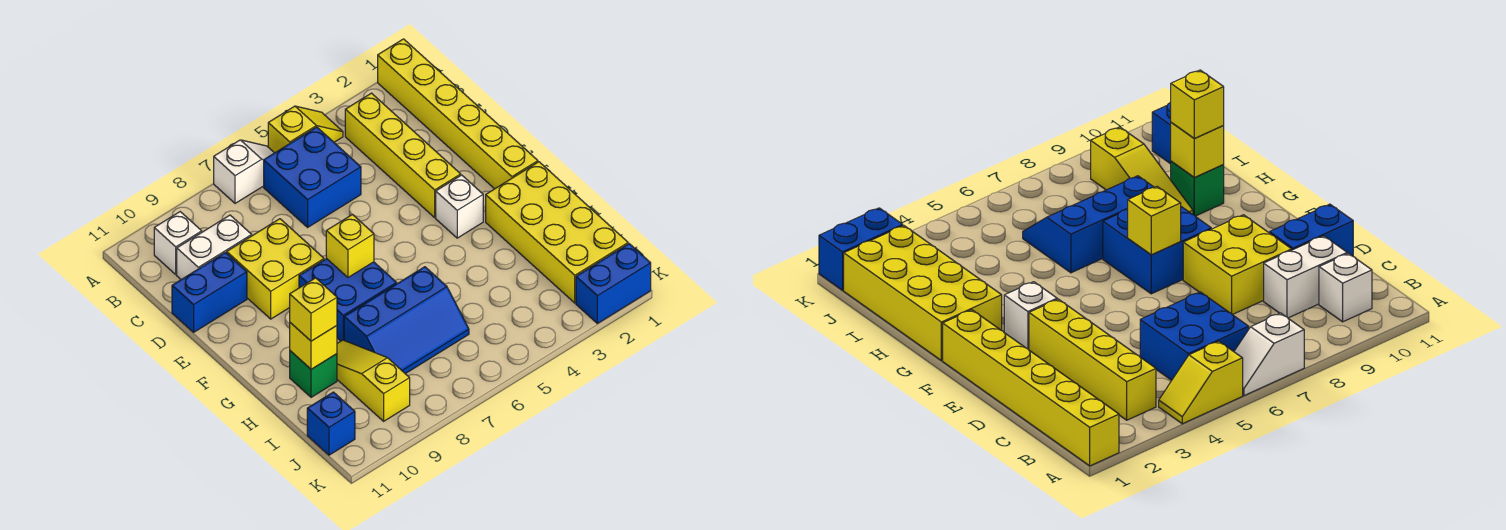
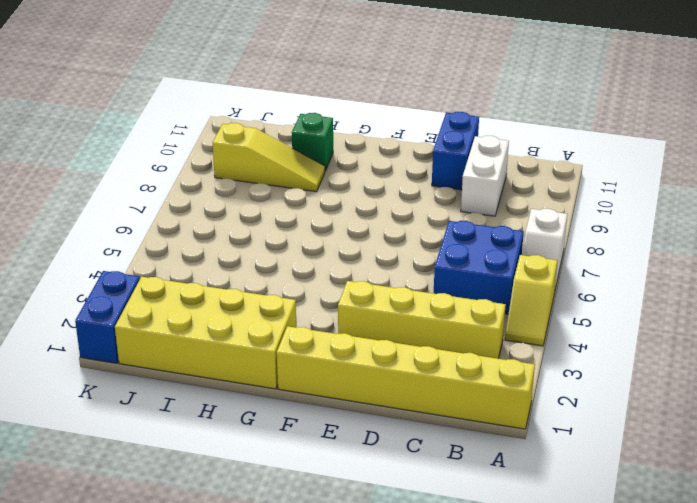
none -> white brick B10 level 1
none -> yellow brick D8:E9 level 1
none -> white brick F3 level 1

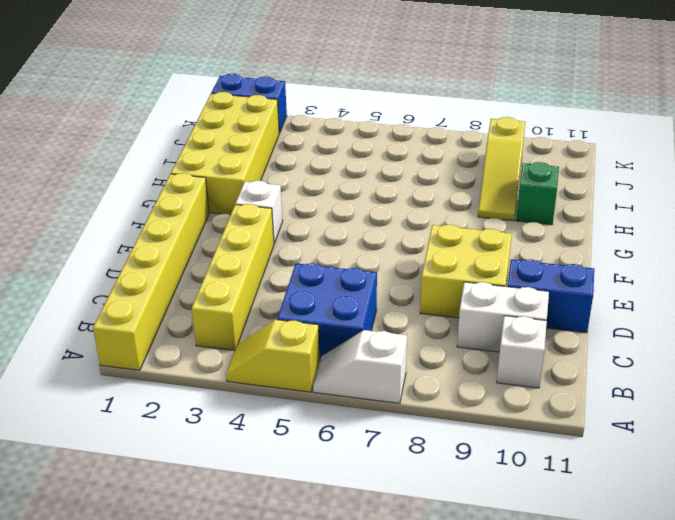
none -> blue brick F7:G8 level 1
none -> blue slope H6:I8 level 1 top H
none -> blue brick J11 level 1

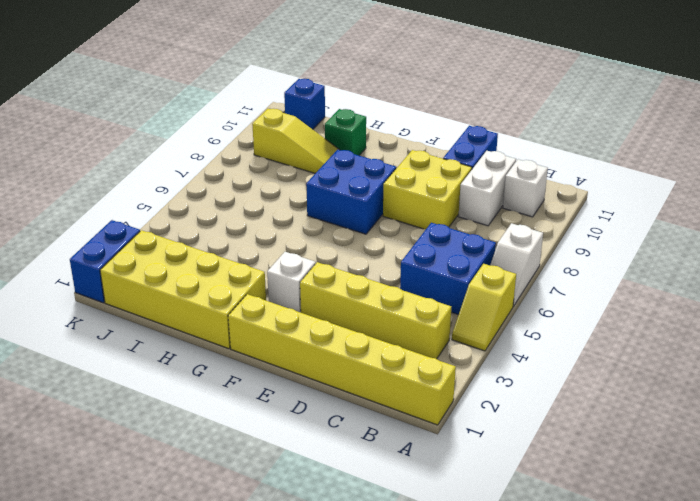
none -> blue slope H6:I8 level 1 top H
none -> yellow brick F7 level 2
none -> yellow brick H10 level 2

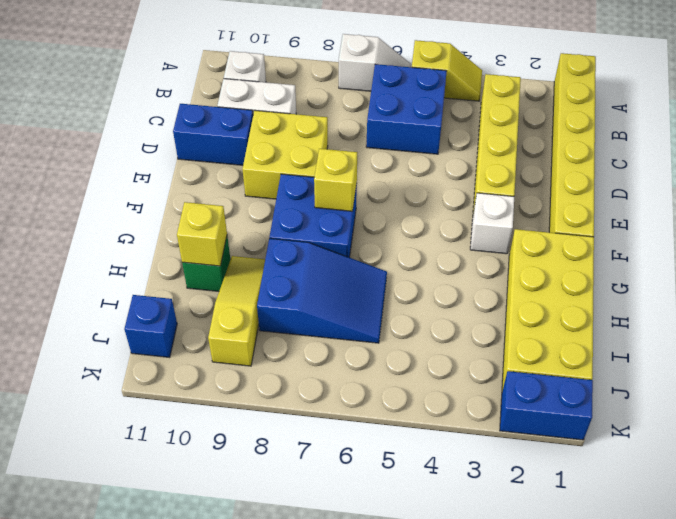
blue slope H6:I8 level 1 top 8 -> blue slope H6:I8 level 1 top H
none -> yellow brick H10 level 3

